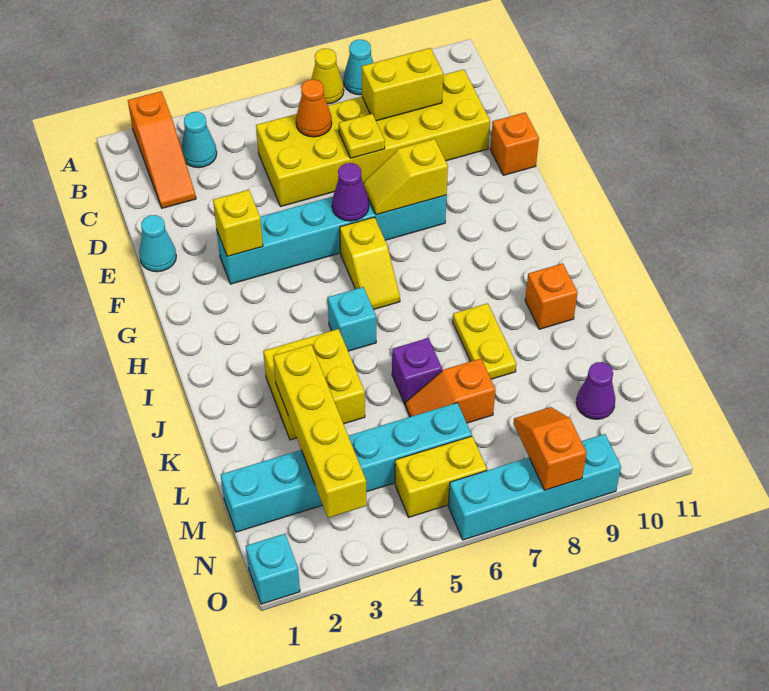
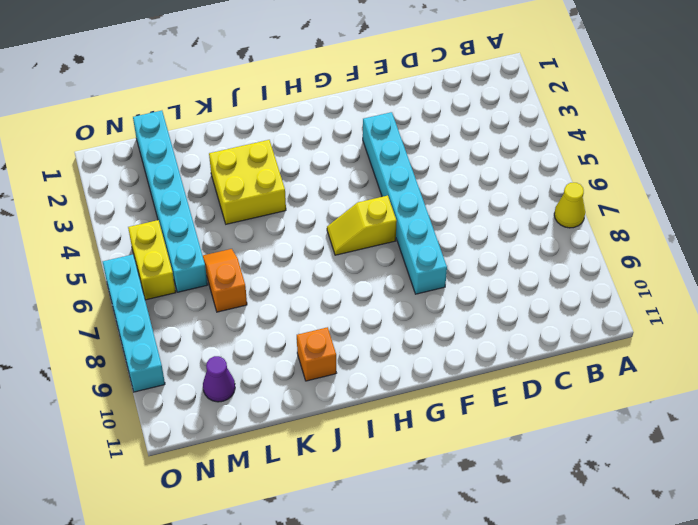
none -> orange slope A2:C2 level 1 top A
none -> cyan cone A8 level 1
none -> cyan cone B3 level 1

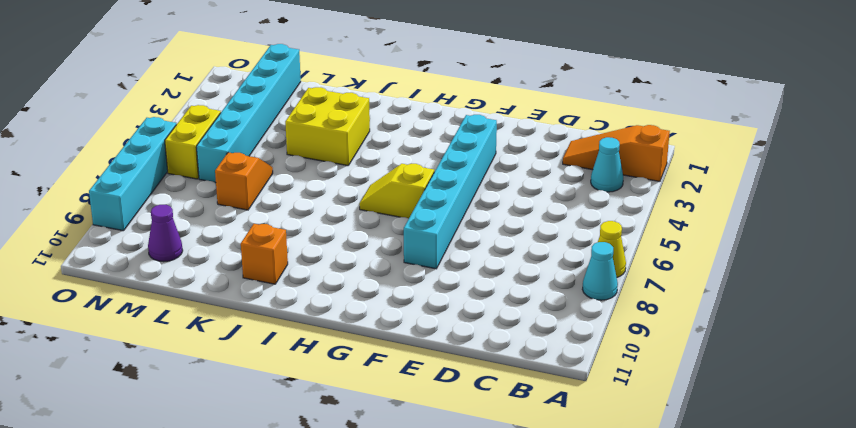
none -> yellow brick C5:D10 level 1
none -> cyan cone E1 level 1
none -> orange brick E11 level 1

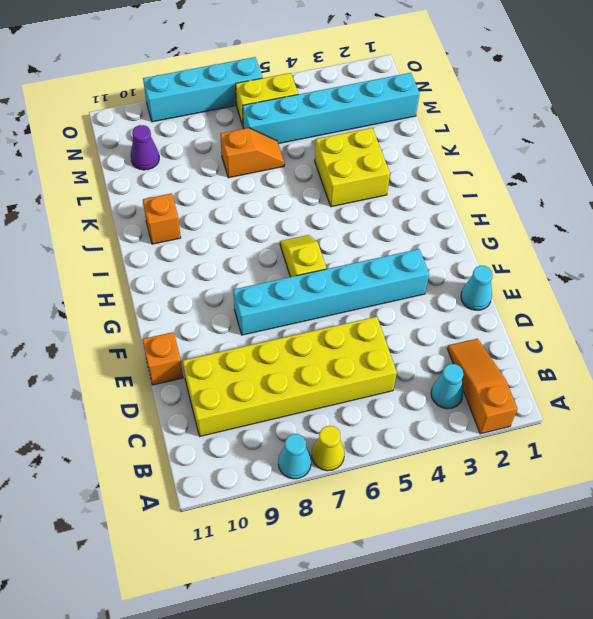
none -> cyan brick I5 level 1
none -> yellow plate J8:K8 level 1
none -> purple brick K6 level 1

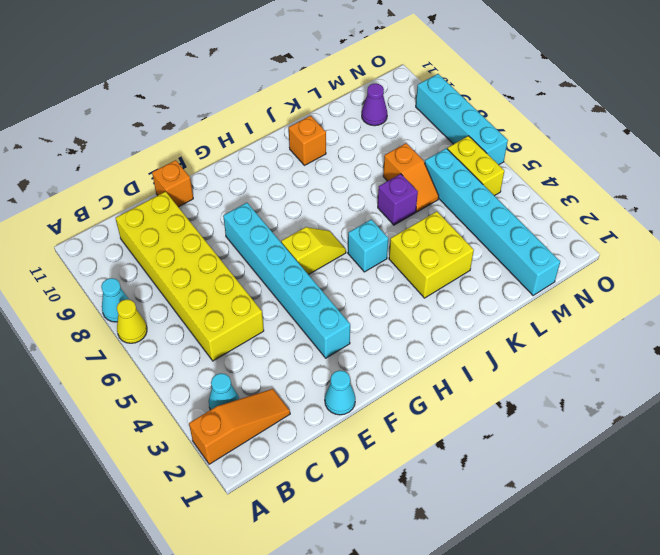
none -> yellow plate J8:K8 level 1
none -> cyan brick O1 level 1
none -> orange cone C6 level 2

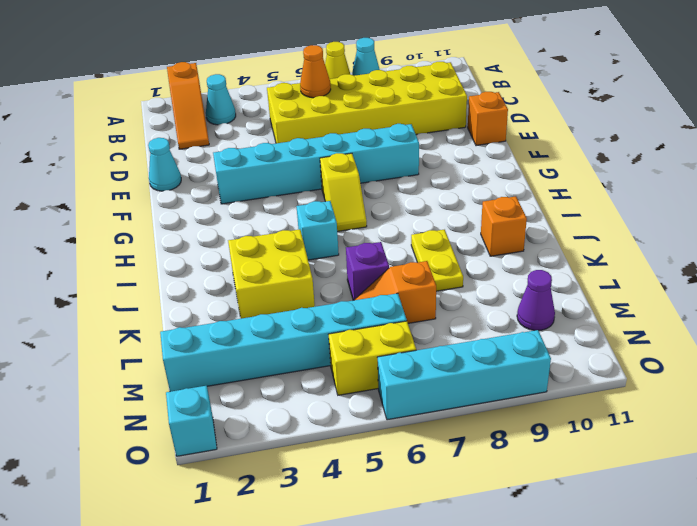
none -> yellow brick C8:C9 level 2
none -> yellow plate D7 level 2
none -> yellow brick F3 level 2

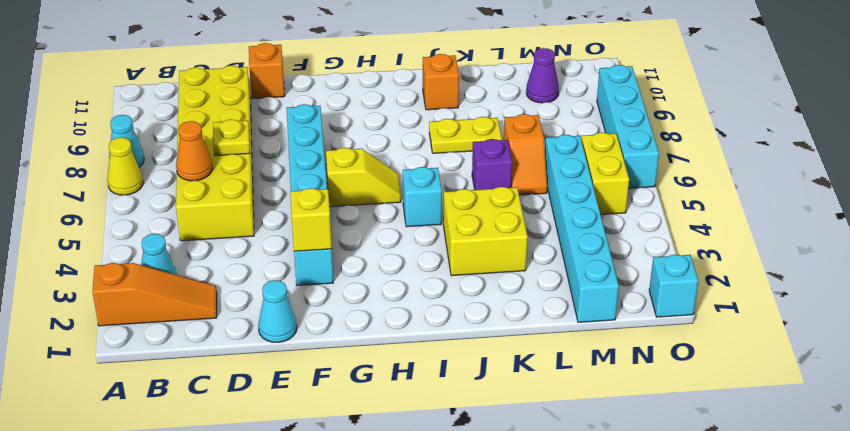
none -> yellow brick C8:C9 level 2
none -> purple cone F6 level 2
none -> yellow slope F7:F8 level 2 top 8

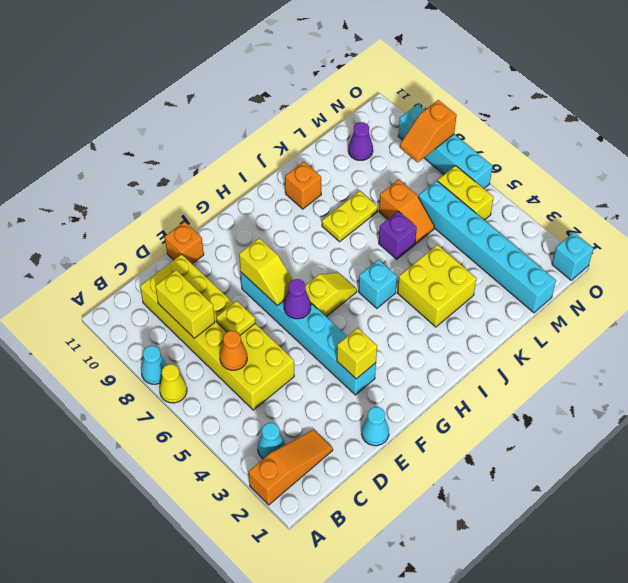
none -> yellow brick K3:N3 level 2

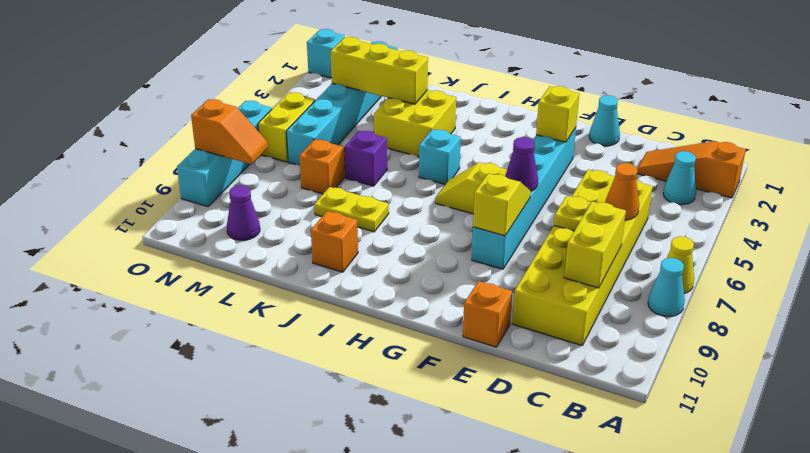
yellow brick K3:M3 level 2 -> yellow brick K3:N3 level 2

